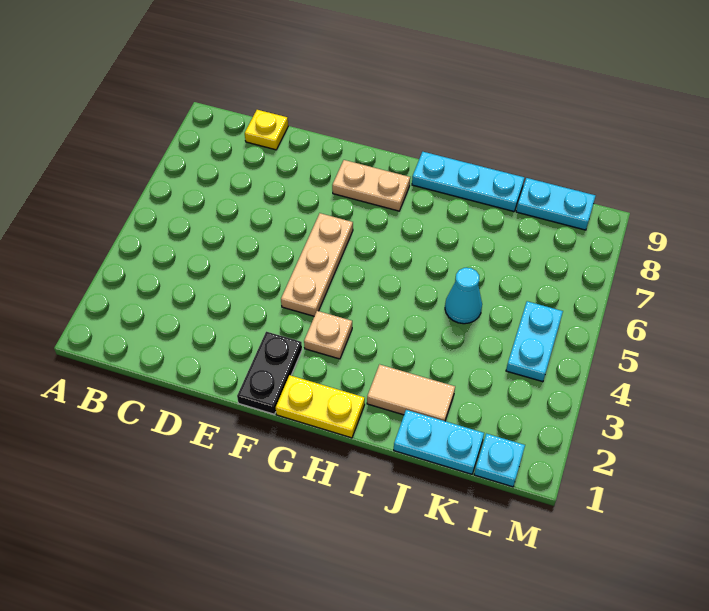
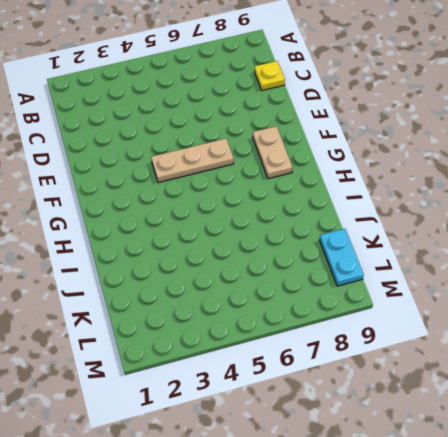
none -> black plate F1:F2 level 1
none -> yellow plate G1:H1 level 1
none -> tan plate G3 level 1

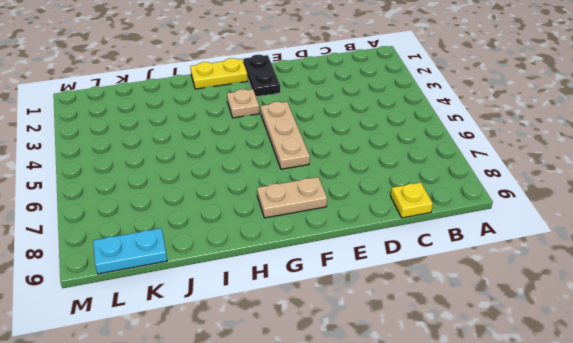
none -> cyan plate H9:J9 level 1
none -> tan tile I2:J2 level 1
none -> cyan plate J1:K1 level 1

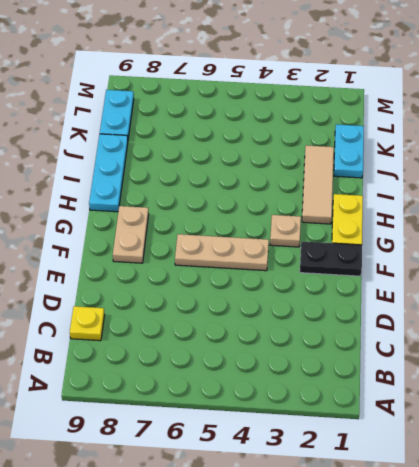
tan tile H2:J2 level 1 -> tan tile I2:J2 level 1
none -> cyan cone J5 level 1
none -> cyan plate L1 level 1
none -> cyan plate L4:L5 level 1

